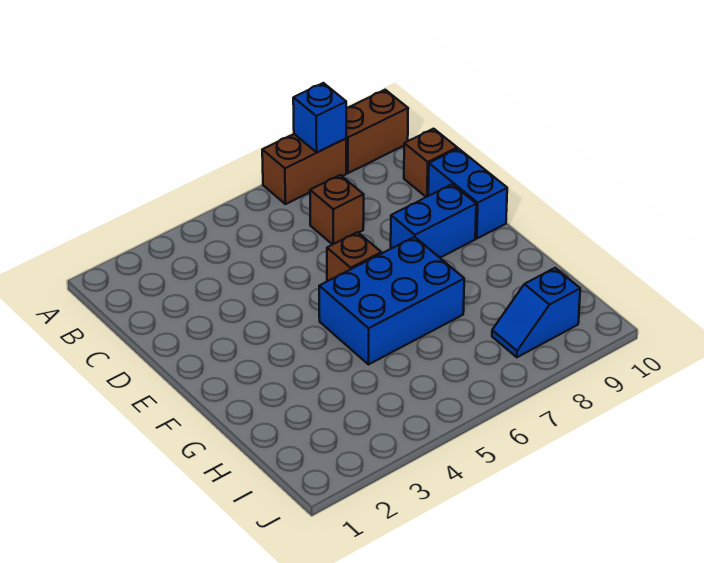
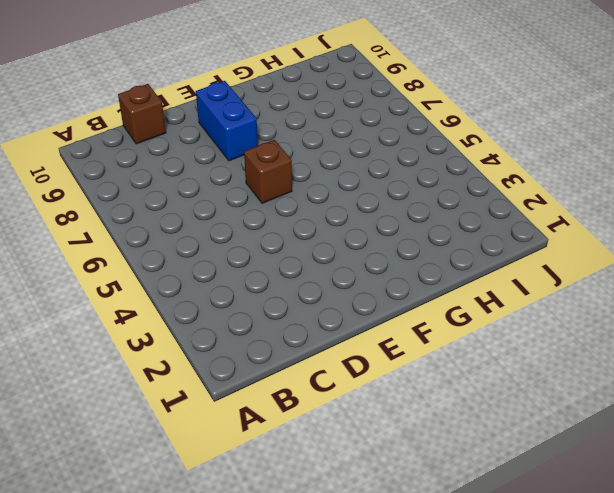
none -> brown brick A7:A8 level 1
none -> brown brick A9:A10 level 1

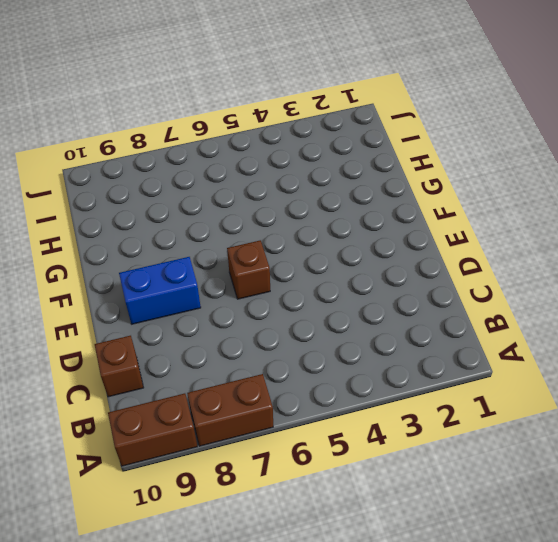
none -> brown brick C7 level 1
none -> blue brick D10:E10 level 1

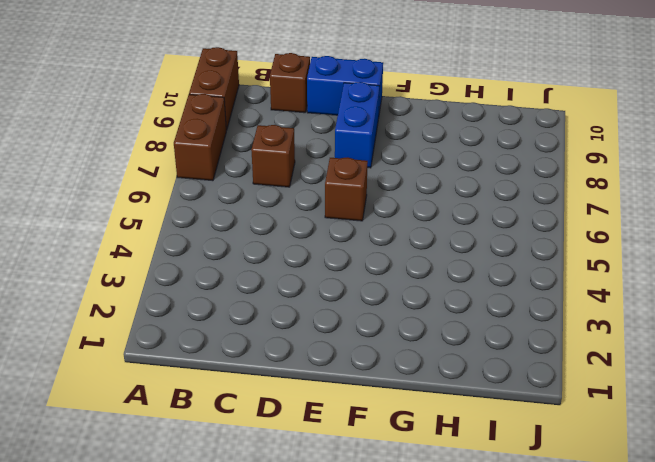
none -> blue brick F5:G7 level 1
none -> blue slope I8:I9 level 1 top 9

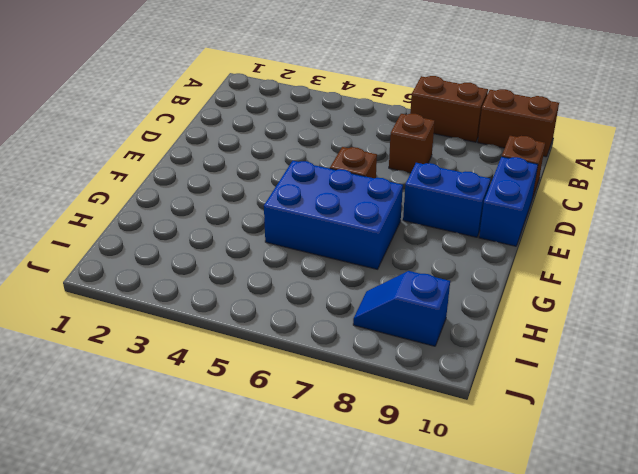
none -> blue brick A8 level 2

